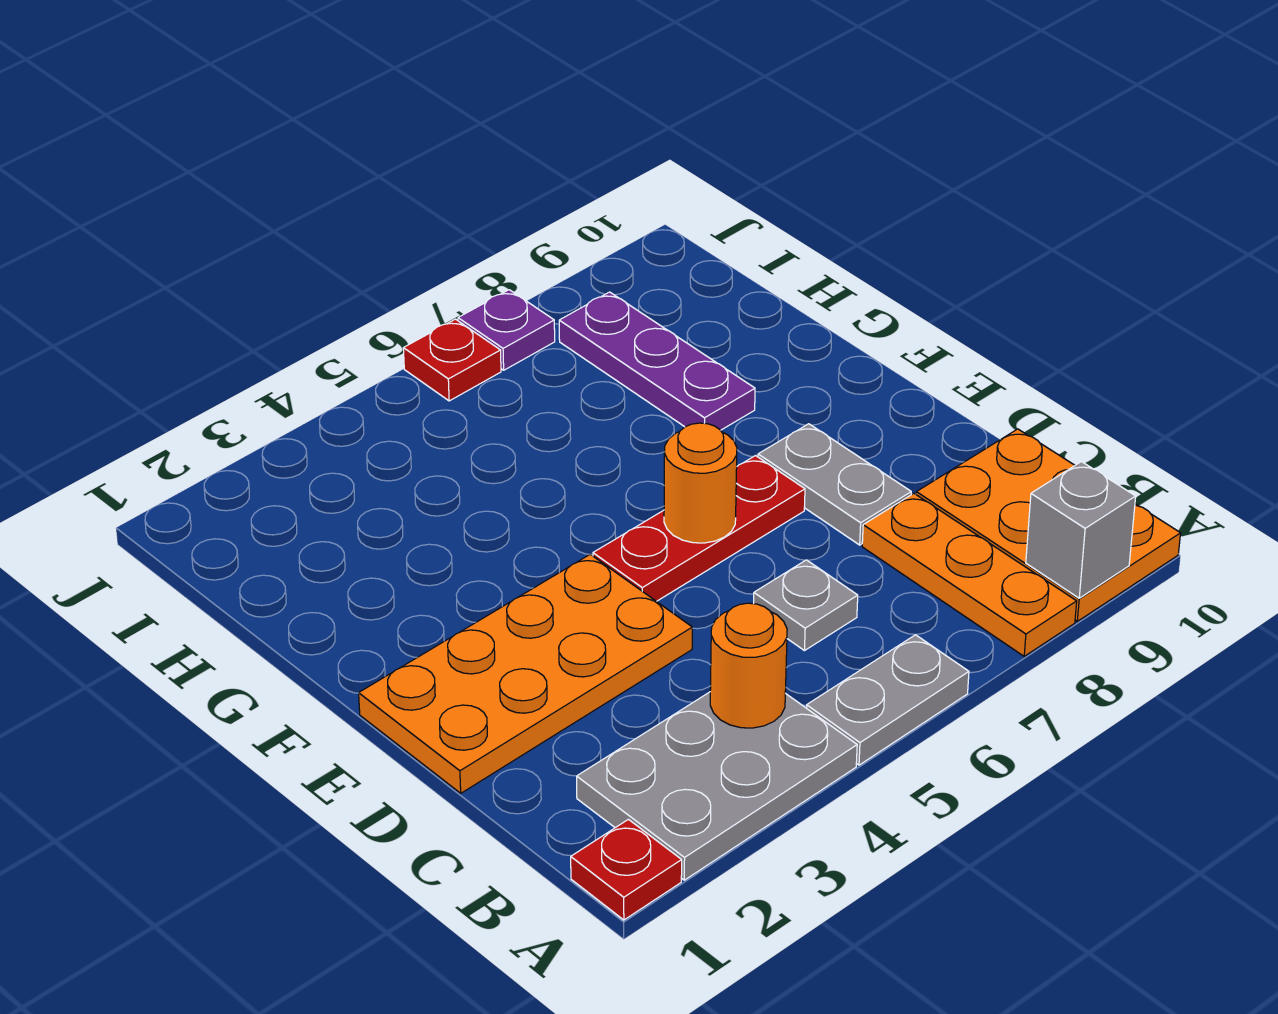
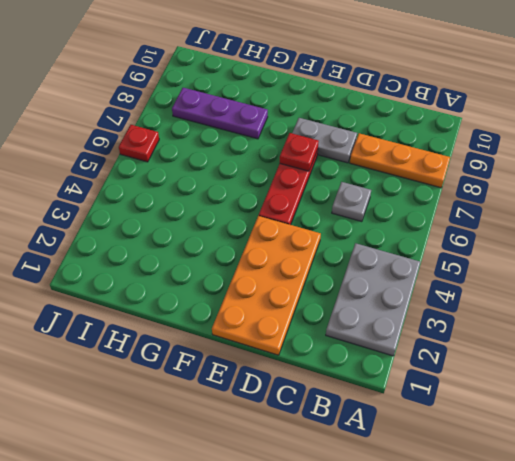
red plate E7 level 2 -> red plate A1 level 1
none -> grey plate A5:A6 level 1
none -> orange plate A9:C10 level 1
none -> purple plate J7 level 1

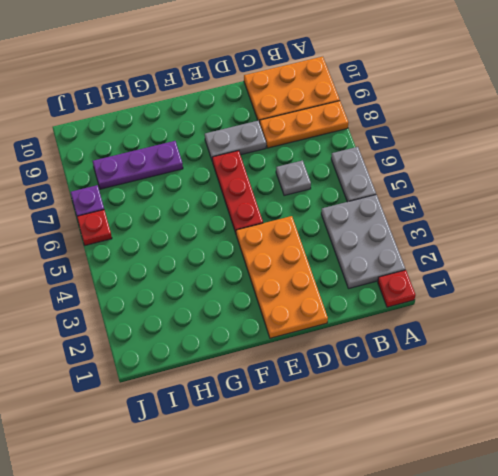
none -> grey brick A9 level 2
none -> orange round brick B4 level 2
none -> orange round brick E6 level 2

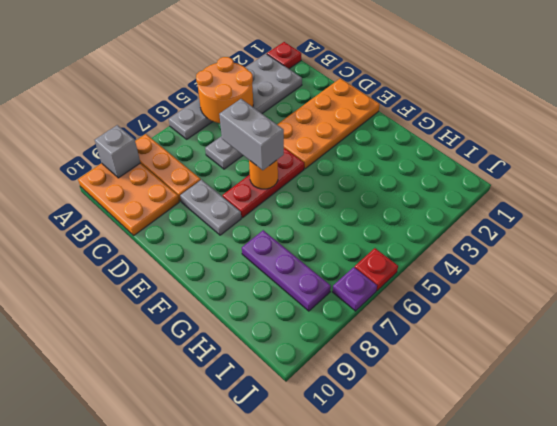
orange round brick A4:B5 level 2 -> orange round brick B4 level 2
grey brick D6:E6 level 3 -> none

